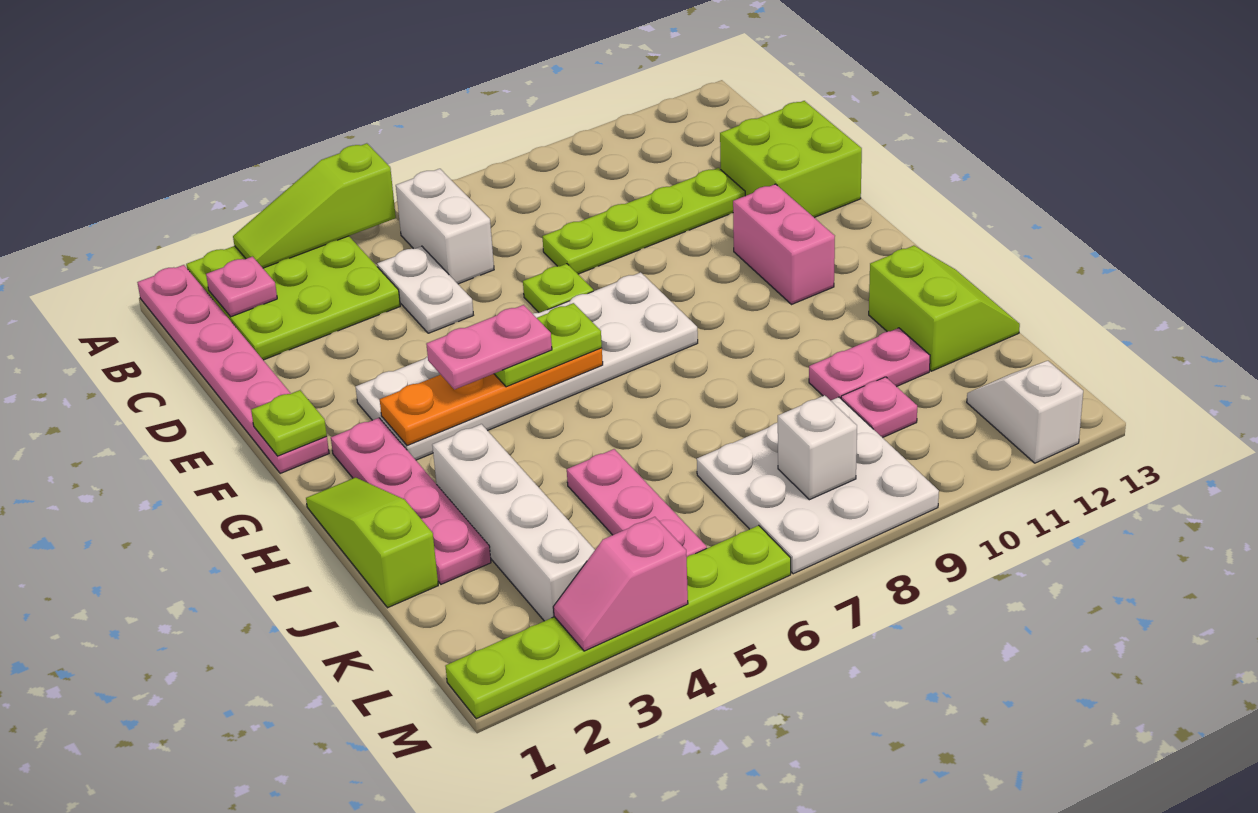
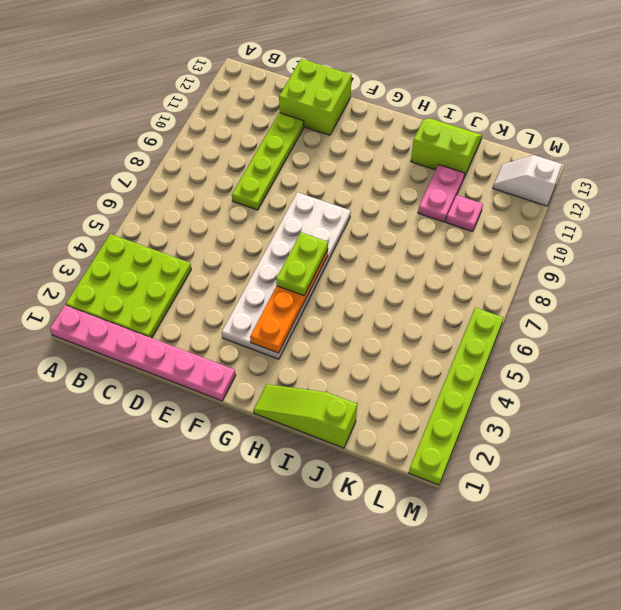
none -> white brick B6:C6 level 1
none -> white plate C5:D5 level 1
none -> lime plate E7 level 1

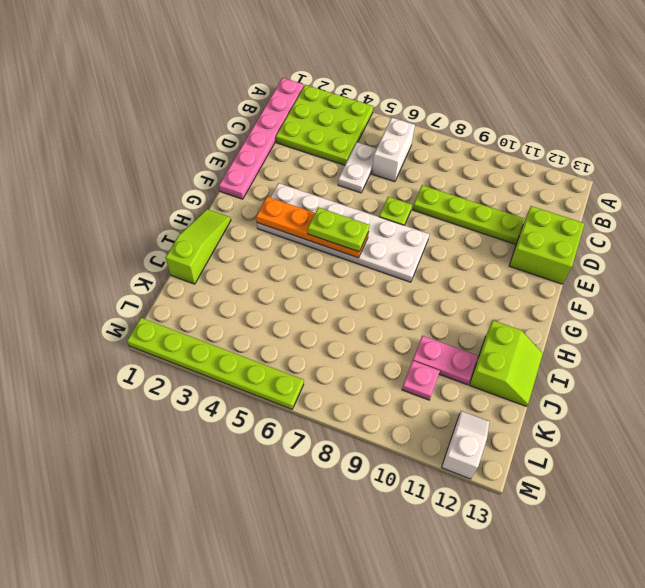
none -> pink brick F11:G11 level 1
none -> pink plate G2:J2 level 1
none -> white brick I3:L3 level 1

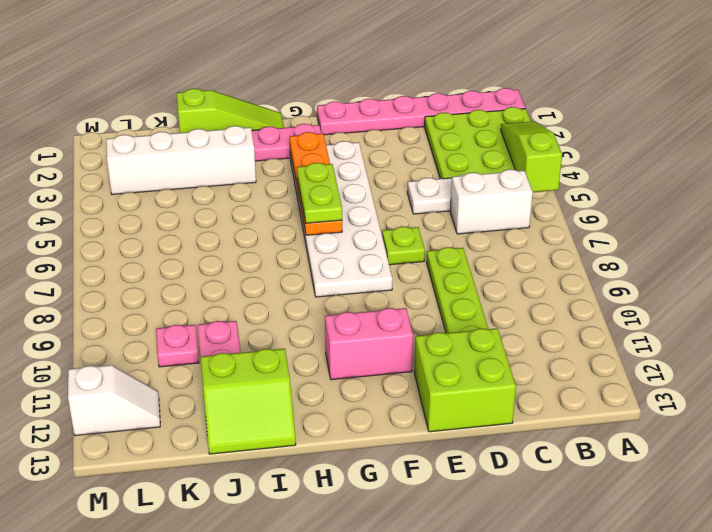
none -> pink plate J5:L5 level 1
none -> white plate K7:M9 level 1
none -> lime plate M1:M6 level 1

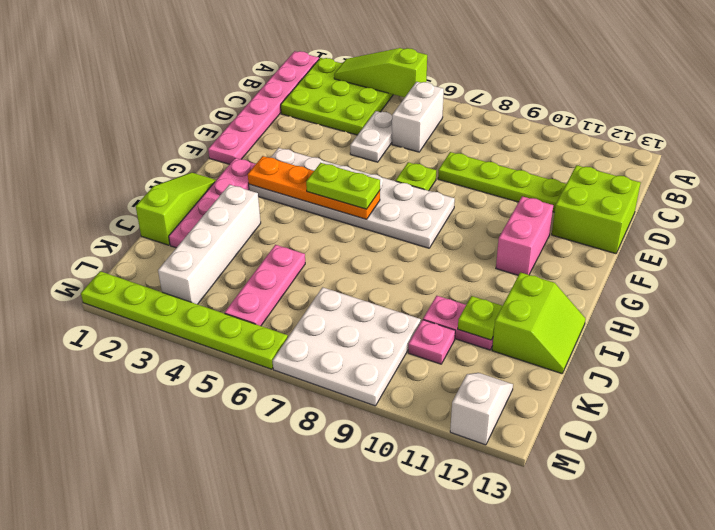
lime plate J11 level 2 -> lime plate F1 level 2
none -> pink plate B2 level 2
none -> white brick L8 level 2
none -> pink slope M3:M4 level 2 top 4

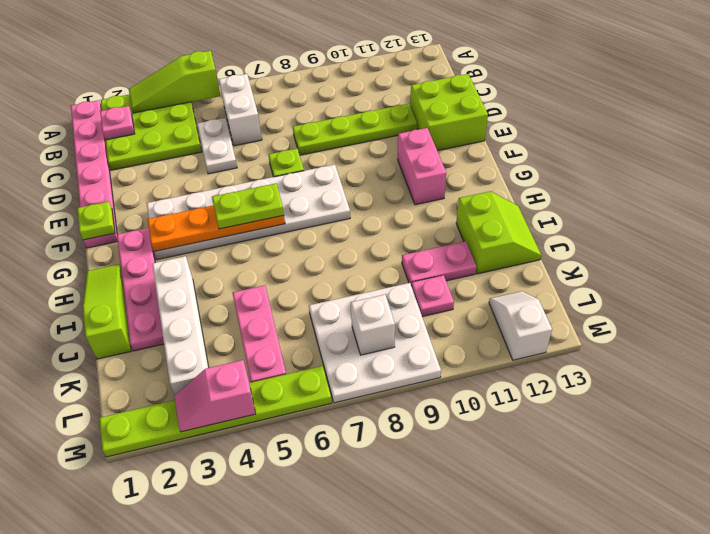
none -> pink plate G4:G5 level 4

